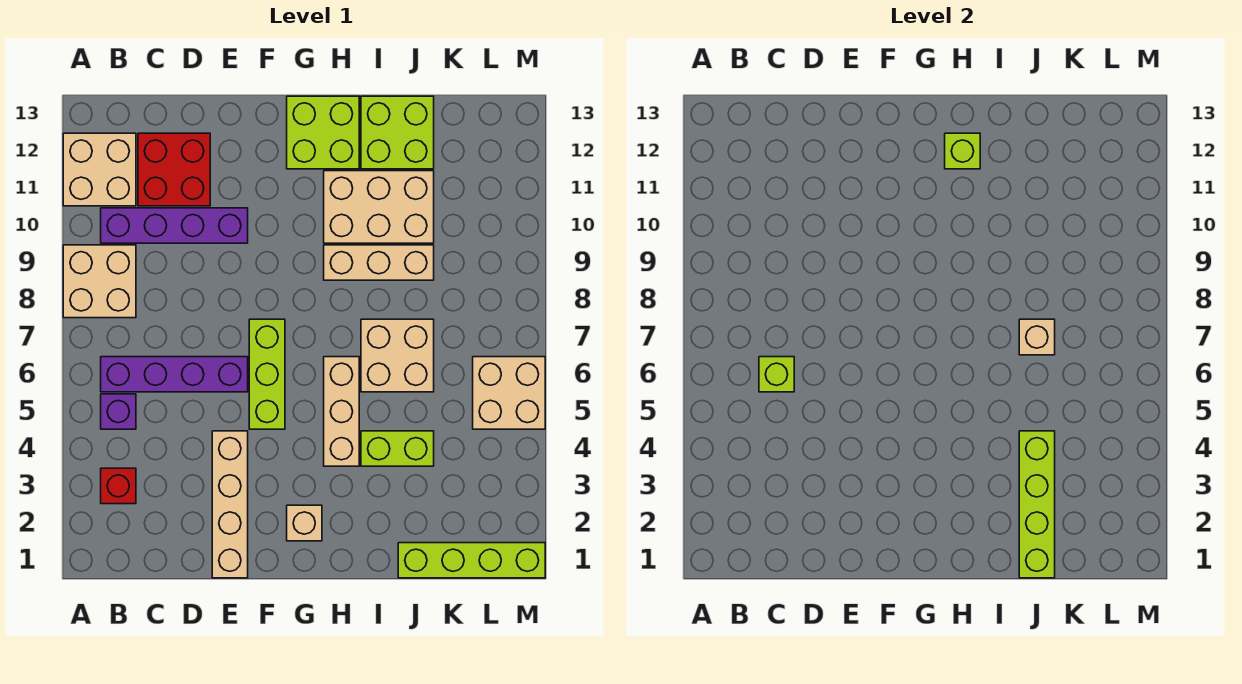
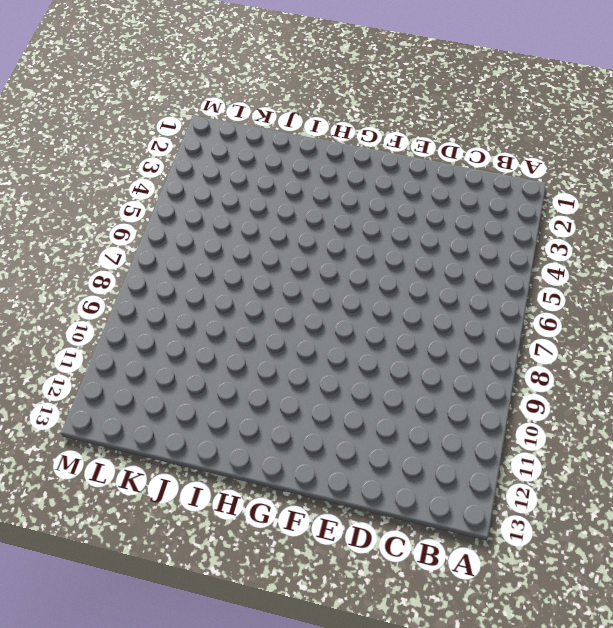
none -> tan brick A8:B9 level 1
none -> tan brick A11:B12 level 1
none -> red brick B3 level 1

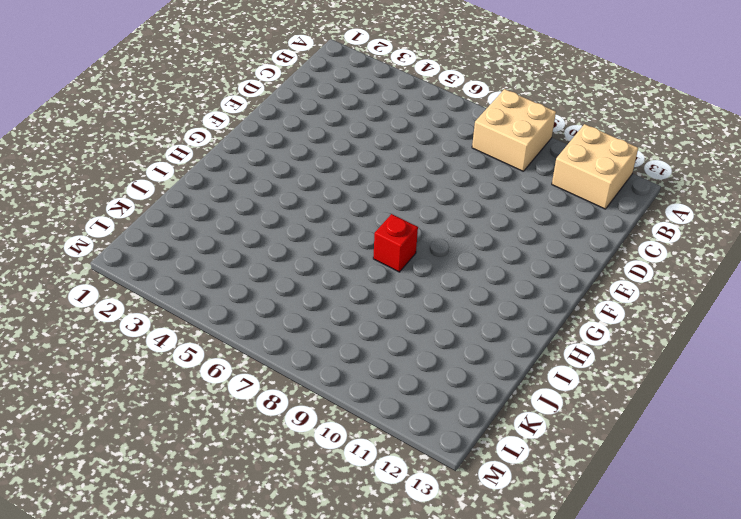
red brick H8 level 1 -> red brick B3 level 1
none -> purple brick B5 level 1
none -> purple brick B6:E6 level 1
none -> purple brick B10:E10 level 1

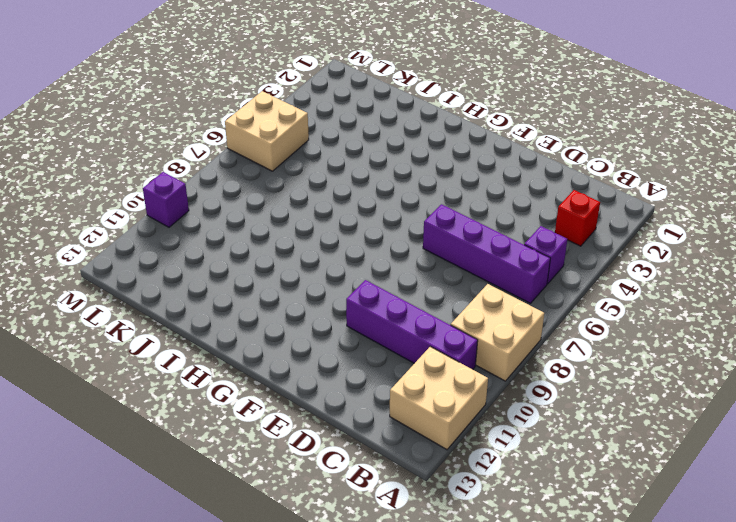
purple brick M10 level 1 -> none
none -> red brick C11:D12 level 1
none -> tan brick E1:E4 level 1
none -> lime brick F5:F7 level 1

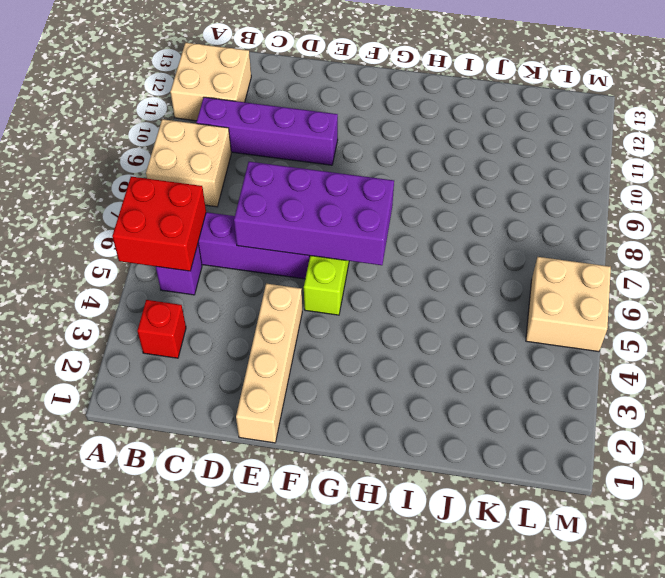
red brick A5:B6 level 2 -> red brick C11:D12 level 1
purple brick D6:G7 level 2 -> none
none -> tan brick G2 level 1
none -> lime brick G12:H13 level 1
none -> tan brick H4:H6 level 1

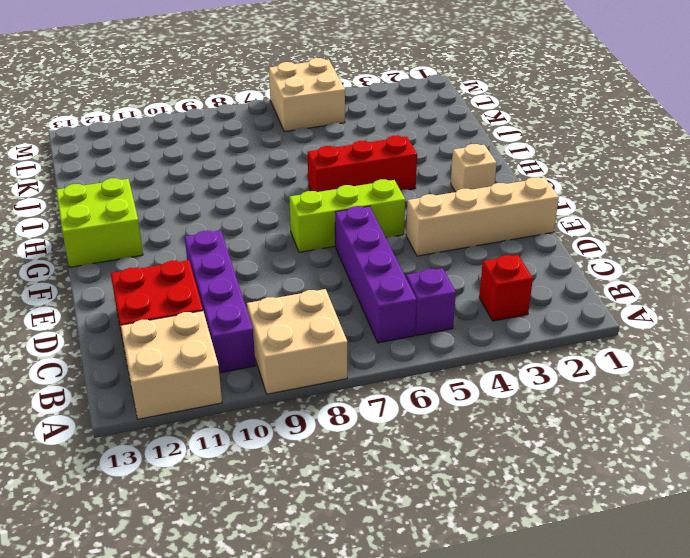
red brick H4:H6 level 1 -> tan brick H4:H6 level 1
none -> tan brick H9:J9 level 1
none -> tan brick H10:J11 level 1
none -> lime brick I4:J4 level 1

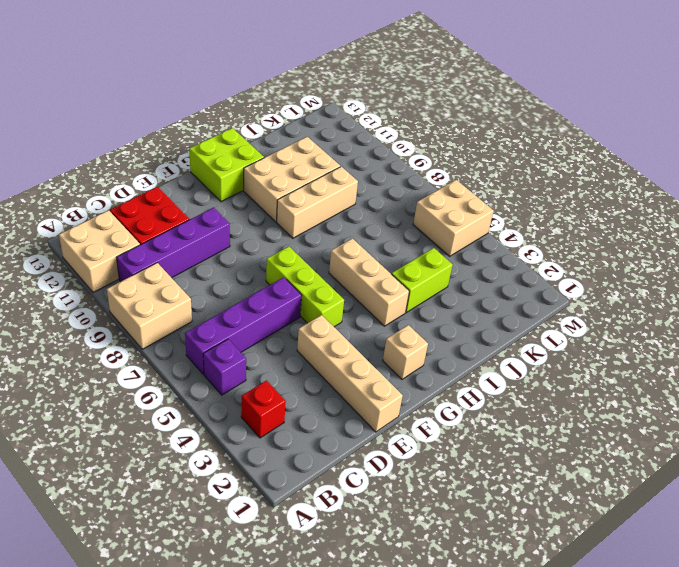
none -> tan brick I6:J7 level 1
none -> lime brick I12:J13 level 1
none -> lime brick J1:M1 level 1

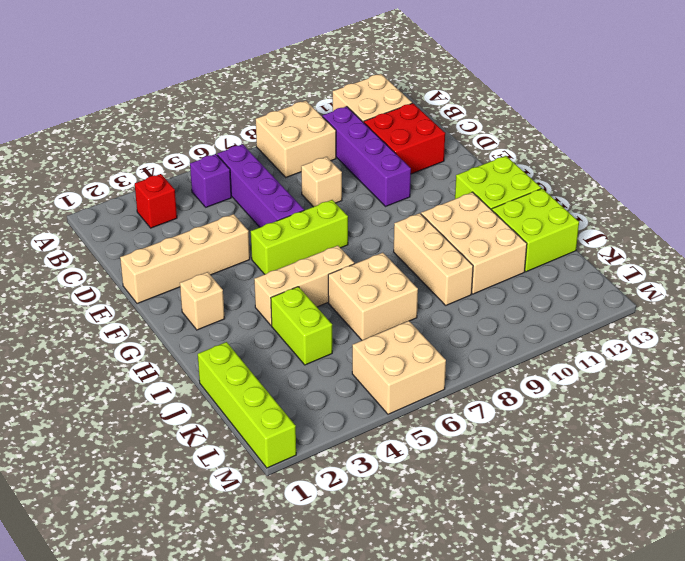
tan brick D8 level 1 -> tan brick J7 level 2
none -> lime brick C6 level 2
none -> lime brick H12 level 2
none -> lime brick J1:J4 level 2

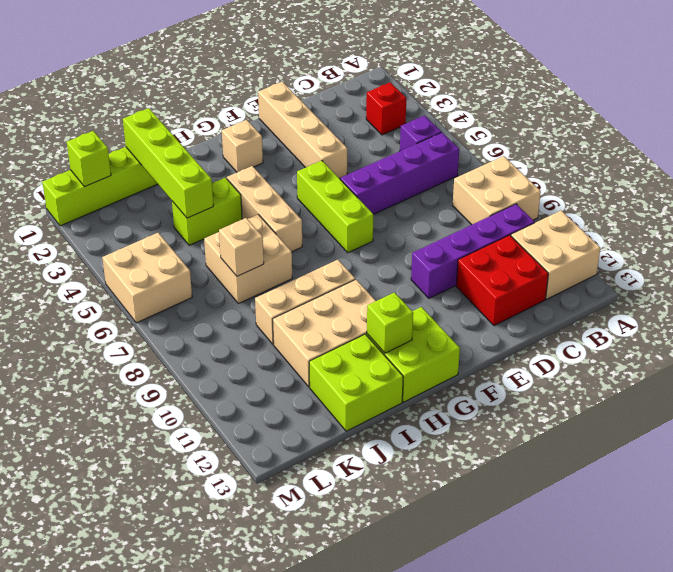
lime brick L1 level 2 -> lime brick C6 level 2

